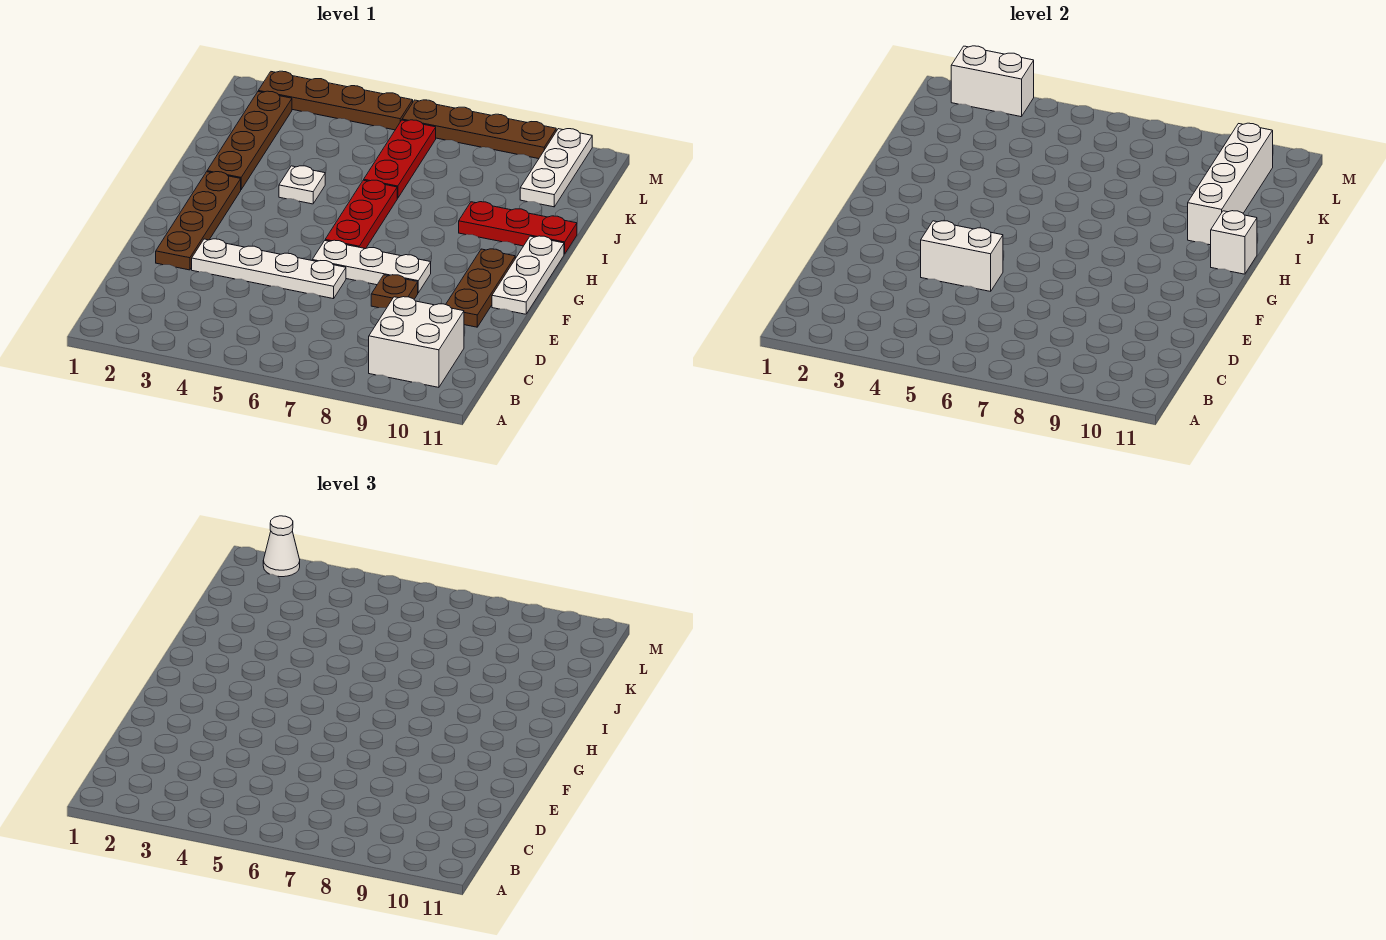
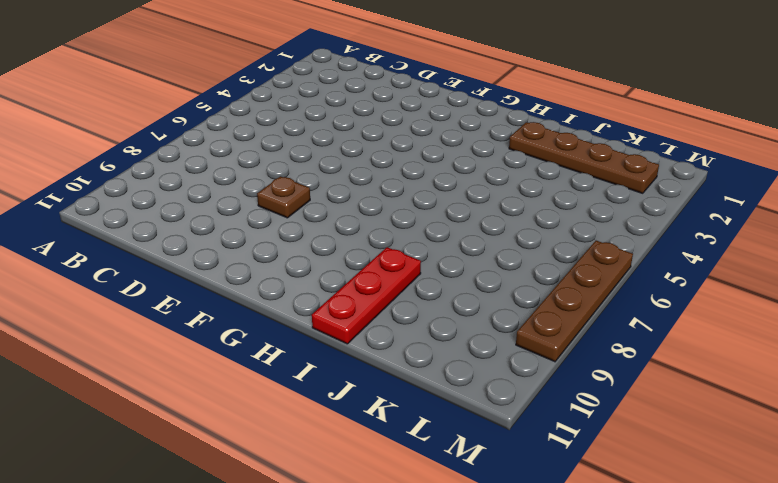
none -> white brick B9:C10 level 1
none -> brown plate E2:H2 level 1
none -> white plate E3:E6 level 1

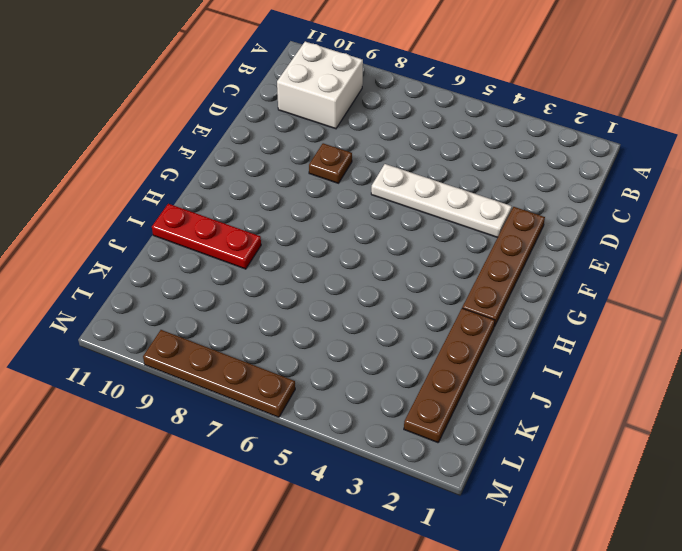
none -> brown plate E10:G10 level 1
none -> white plate F6:F8 level 1
none -> white plate F11:H11 level 1

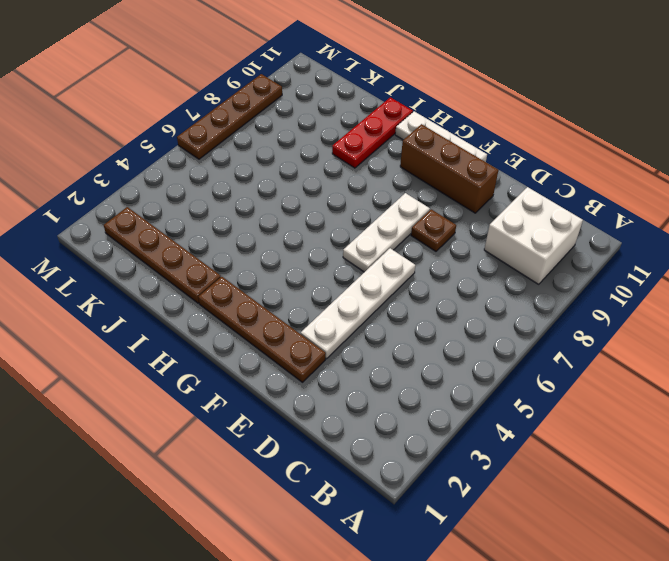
brown brick E10:G10 level 1 -> brown plate E10:G10 level 1
none -> red plate G6:I6 level 1
none -> white plate I4 level 1
none -> red plate J6:L6 level 1

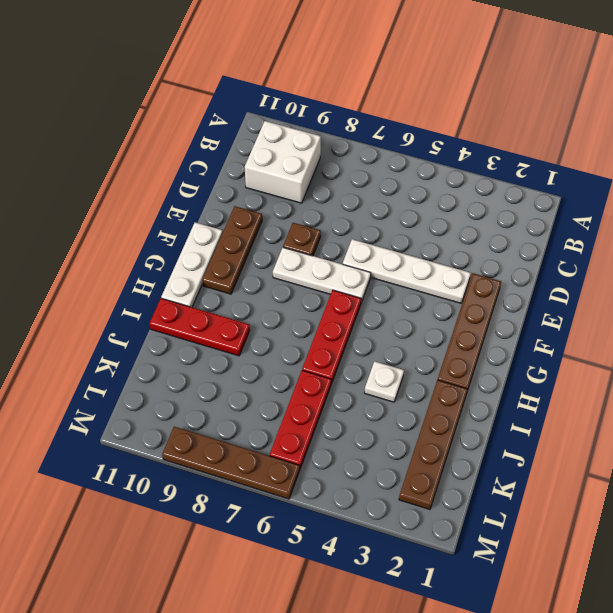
none -> white plate K10:M10 level 1
none -> brown plate M2:M5 level 1
none -> white brick E4:E5 level 2

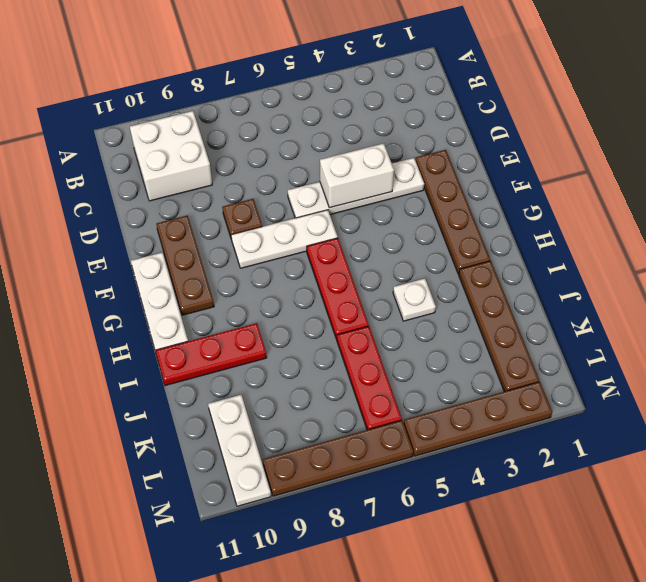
none -> white brick H11 level 2
none -> white brick I10:L10 level 2
none -> white brick M2:M3 level 2

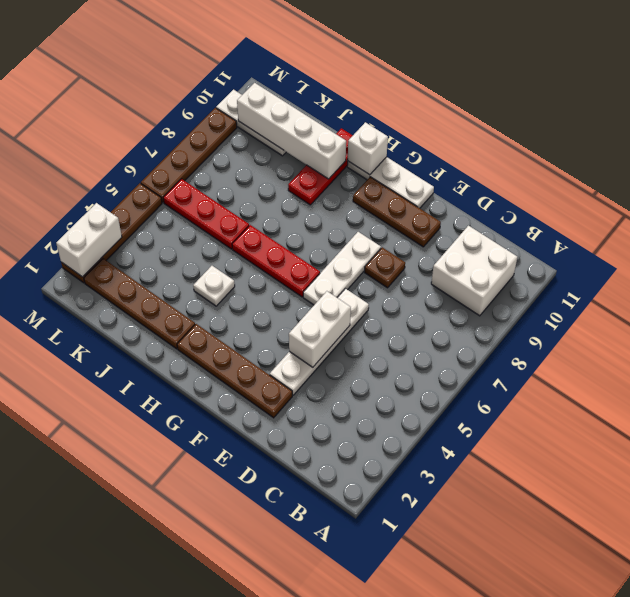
none -> white cone M2 level 3

